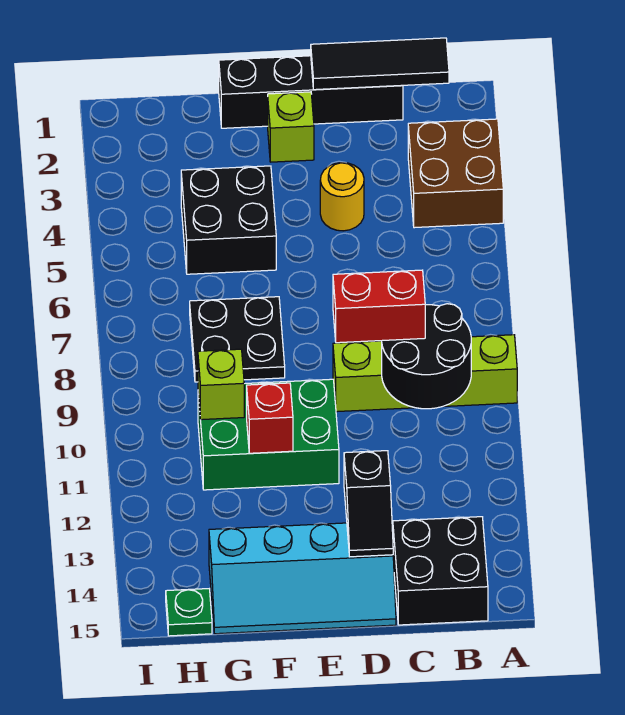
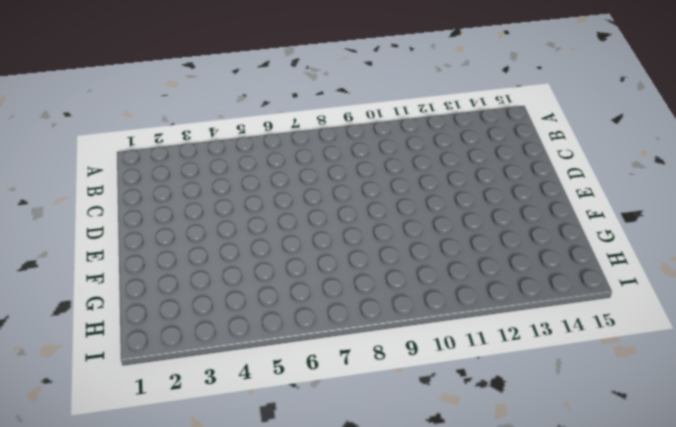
none -> brown brick A3:B4 level 1
none -> lime brick A9:D9 level 1
none -> black brick B14:C15 level 1

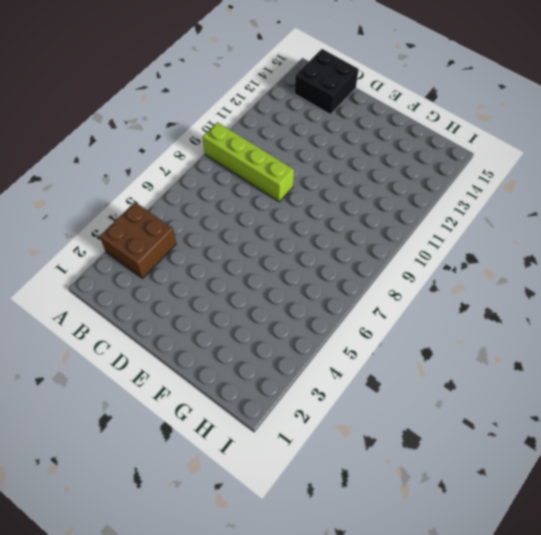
none -> black brick C1:F1 level 1
none -> yellow round brick D4 level 1
none -> cyan slope D14:G15 level 1 top 14

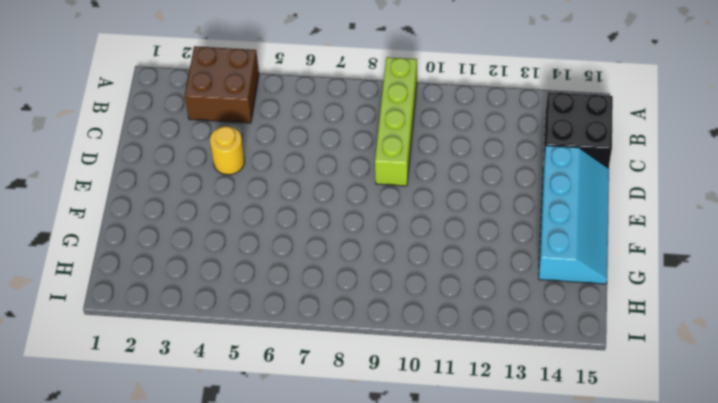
none -> black brick C1:F1 level 1
none -> lime brick E2 level 1
none -> green brick E10:G11 level 1

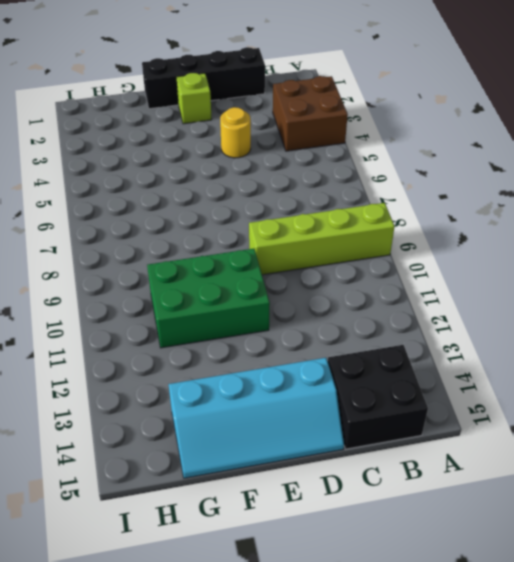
none -> black brick F4:G5 level 1
none -> black plate F7:G8 level 1
none -> green plate H15 level 1

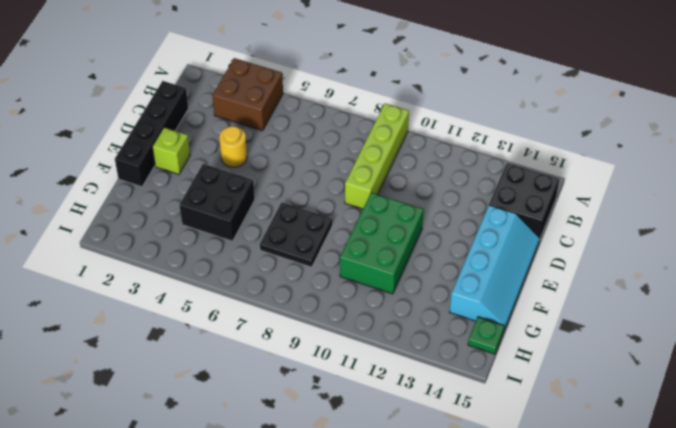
none -> black tile B1:D1 level 2
none -> black round brick B9:C10 level 2
none -> black slope D13:D14 level 2 top 13

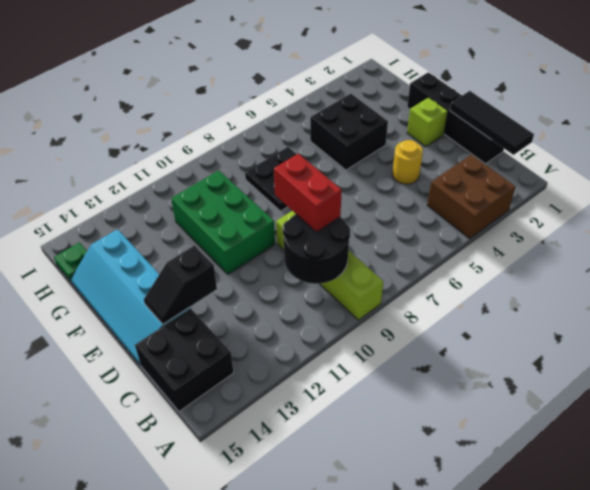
none -> red brick F11 level 2
none -> lime brick G10 level 2

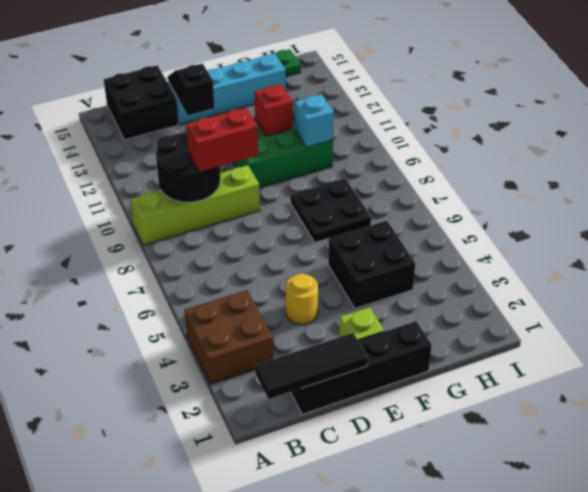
cyan brick G10 level 2 -> lime brick G10 level 2

